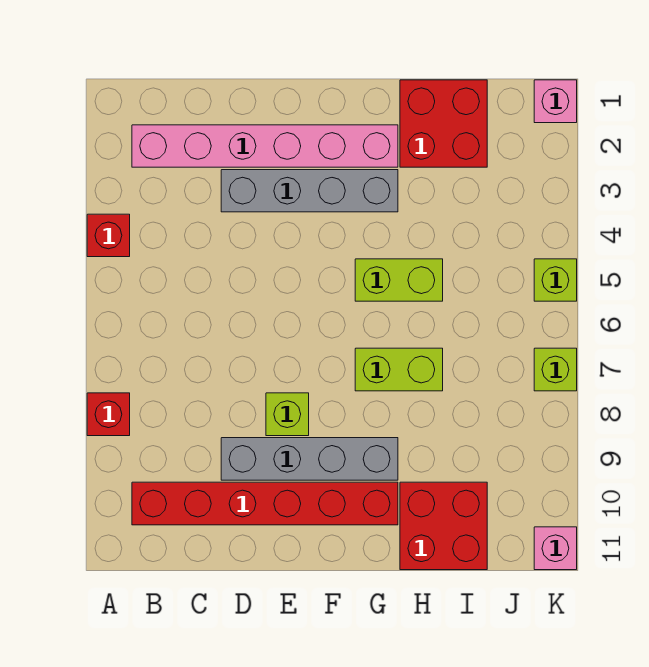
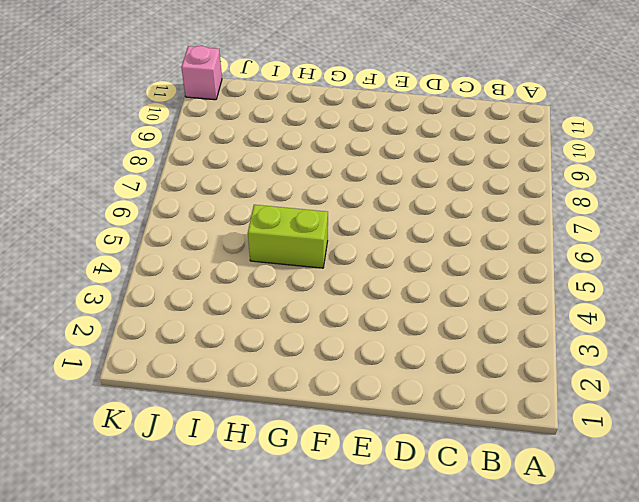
none -> red brick A4 level 1
none -> red brick A8 level 1
none -> pink brick B2:G2 level 1

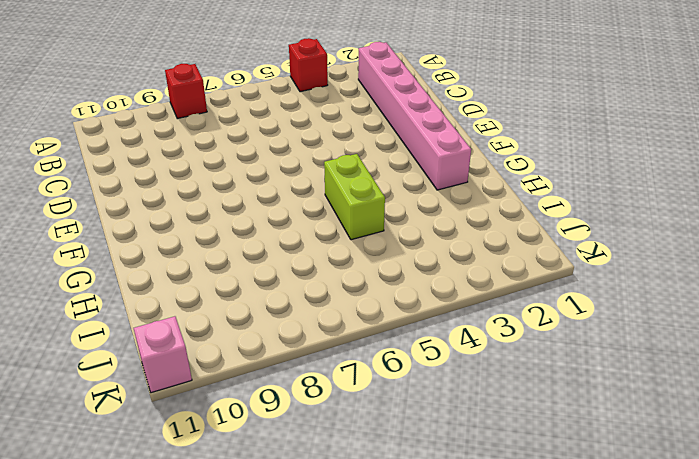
none -> red brick B10:G10 level 1
none -> grey brick D3:G3 level 1
none -> grey brick D9:G9 level 1

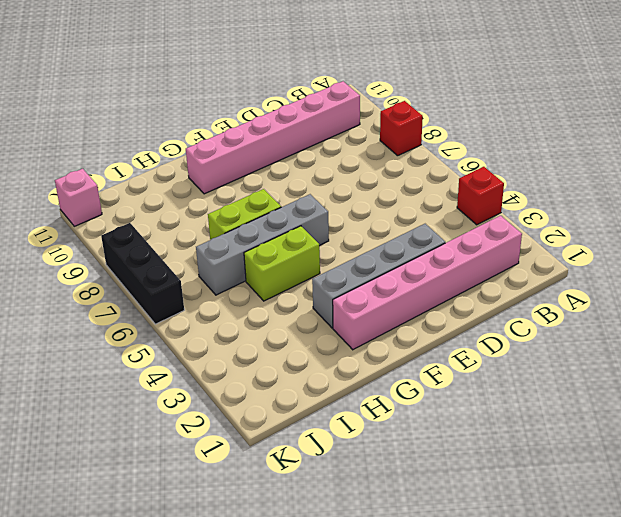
pink brick B10:G10 level 1 -> red brick B10:G10 level 1
grey brick F6:I6 level 1 -> grey brick D9:G9 level 1
black brick K6:K8 level 1 -> lime brick K7 level 1
none -> lime brick E8 level 1
none -> red brick H1:I2 level 1
none -> red brick H10:I11 level 1

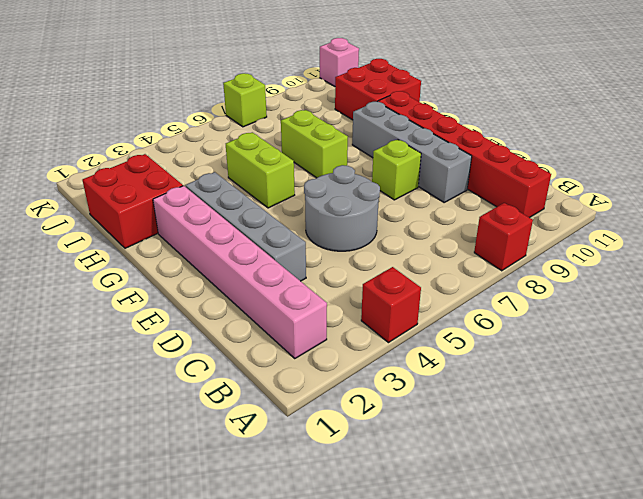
grey round brick D5:E6 level 1 -> none
none -> pink brick K1 level 1
none -> lime brick K5 level 1

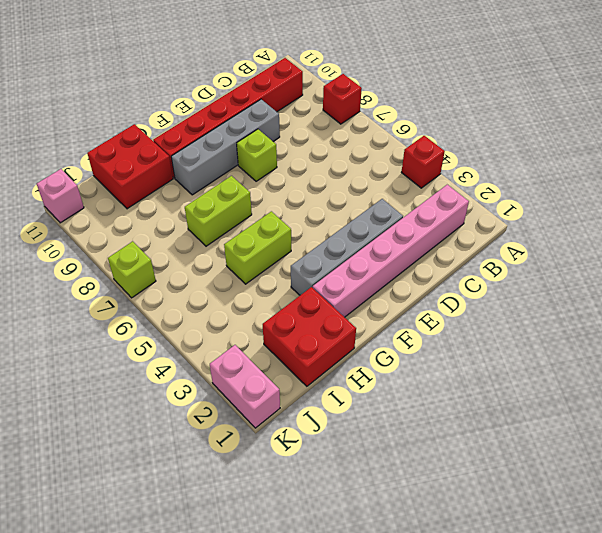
pink brick K1:K2 level 1 -> pink brick K1 level 1
none -> lime brick K5 level 1

